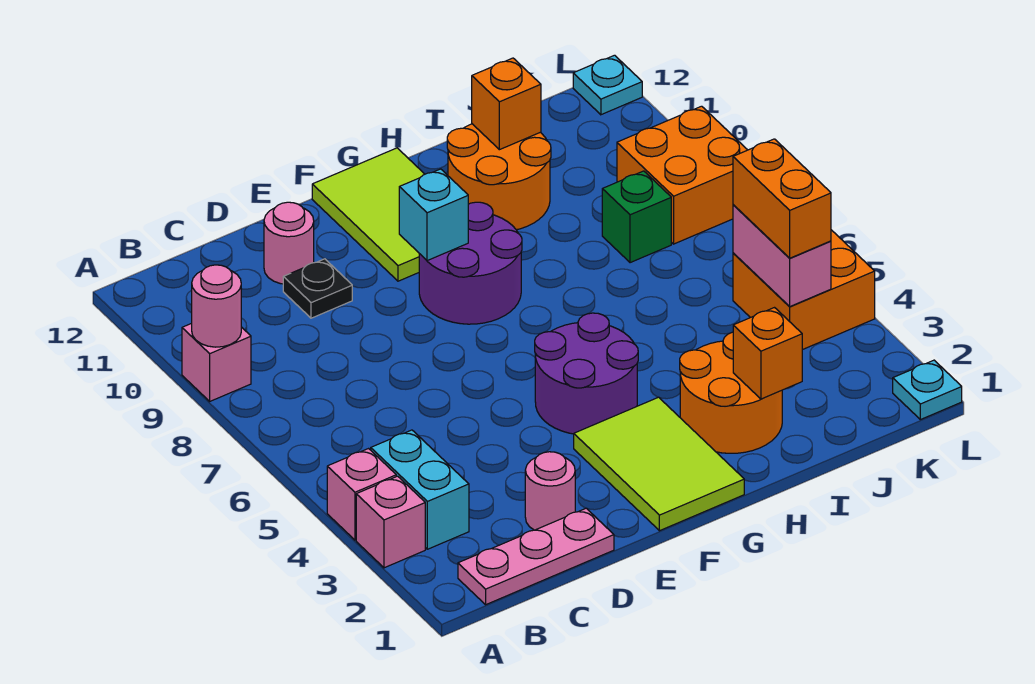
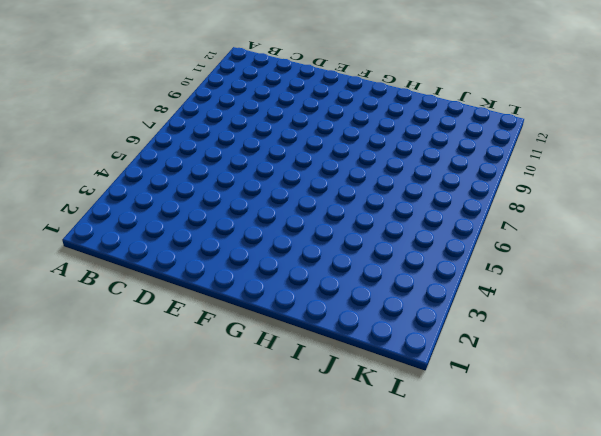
none -> pink brick A3 level 1
none -> pink brick A4 level 1
none -> pink brick A9 level 1

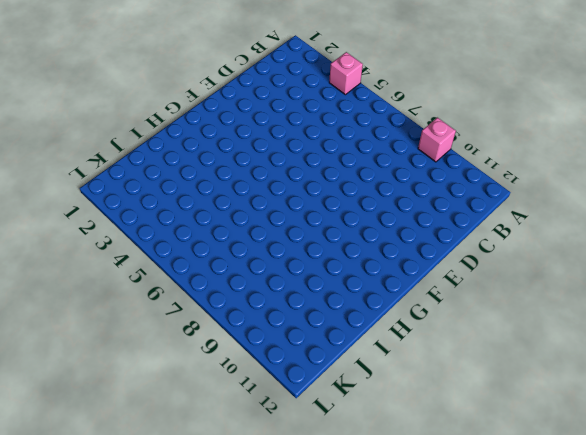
none -> pink brick A3 level 1
none -> pink plate B1:D1 level 1
none -> cyan brick B3:B4 level 1

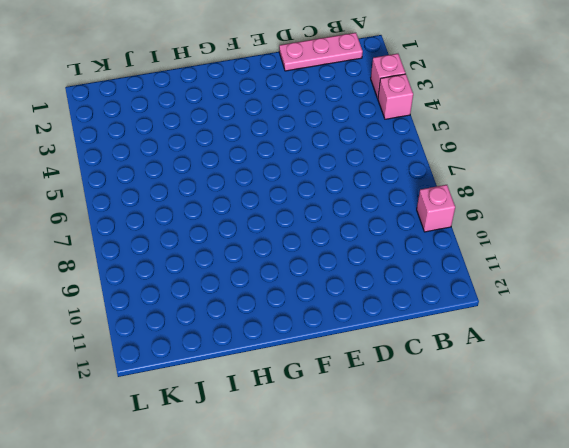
none -> cyan brick B3:B4 level 1
none -> pink round brick D2 level 1
none -> black plate D10 level 1

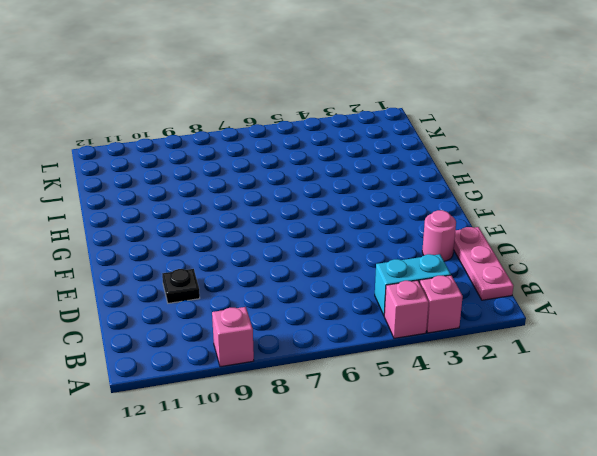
none -> pink round brick D11 level 1
none -> lime tile F1:G3 level 1
none -> purple round brick F4:G5 level 1

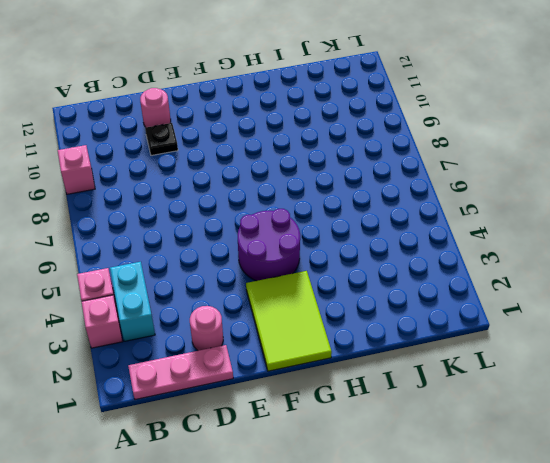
none -> purple round brick F8:G9 level 1
none -> lime tile F10:G12 level 1
none -> orange round brick H2:I3 level 1

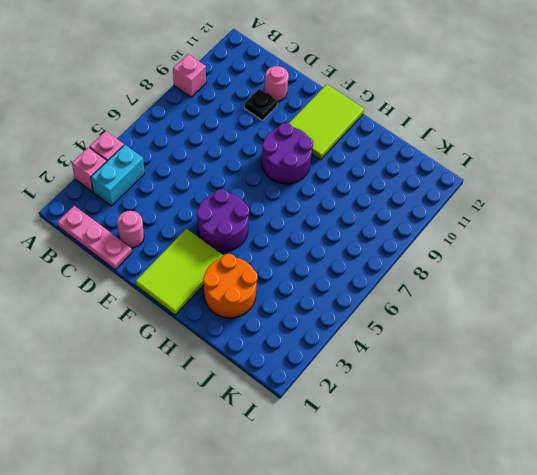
none -> orange round brick H10:I11 level 1
none -> green brick J8 level 1
none -> orange brick K4:L5 level 1

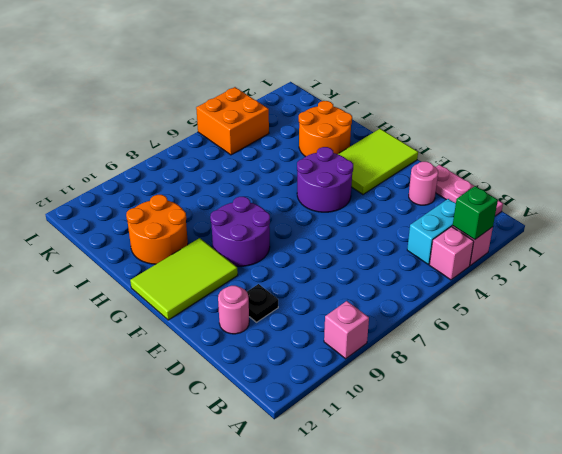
green brick A3 level 2 -> green brick J8 level 1
none -> orange brick K8:L9 level 1
none -> cyan plate L1 level 1
none -> cyan plate L12 level 1

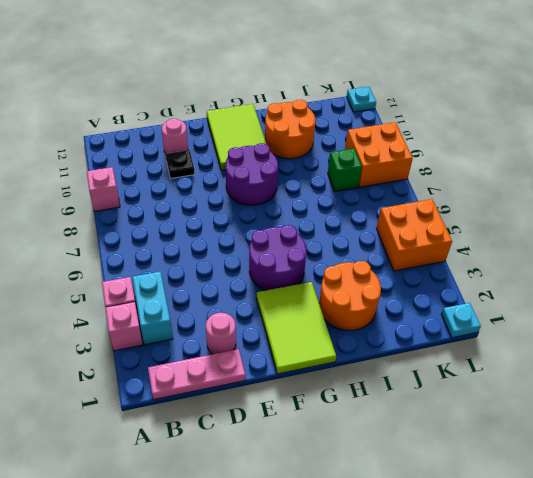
none -> pink round brick A9 level 2
none -> cyan brick F9 level 2
none -> orange brick I2 level 2

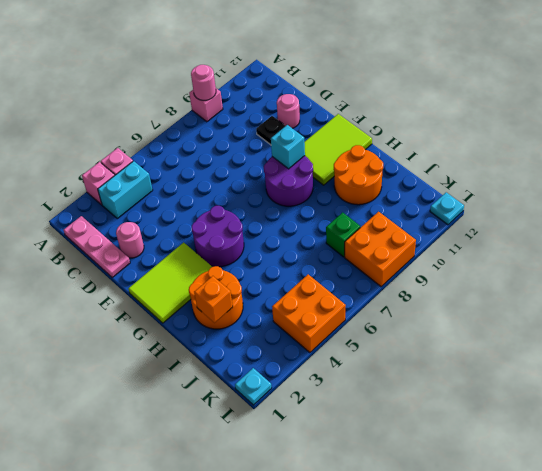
none -> orange brick I11 level 2
none -> pink brick K4:K5 level 2
none -> orange brick K4:K5 level 3

